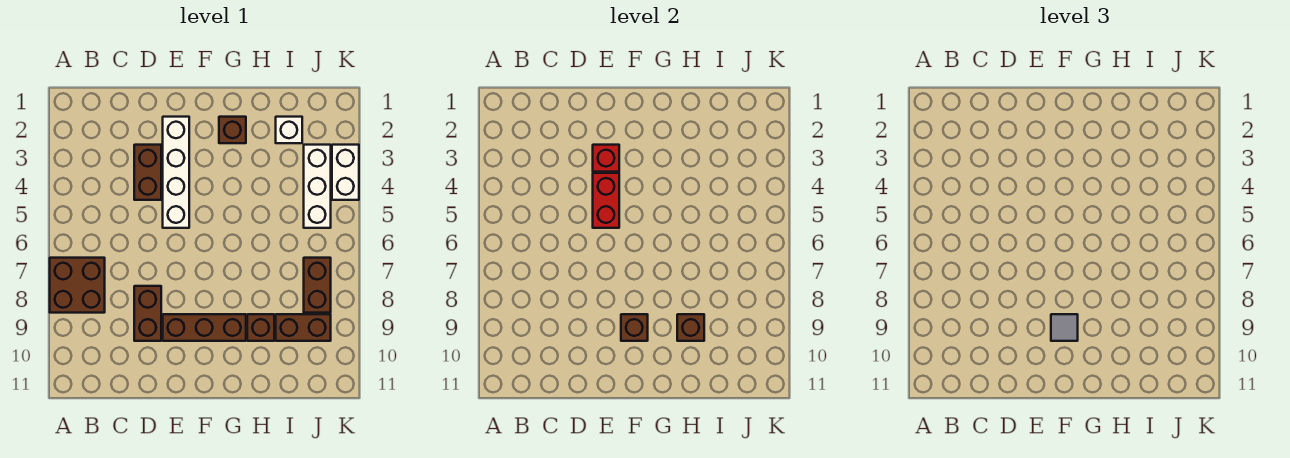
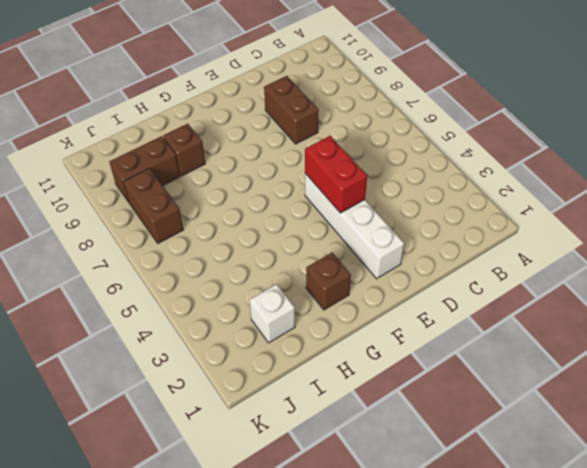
none -> brown brick A7:B8 level 1
none -> brown brick D3:D4 level 1
none -> brown brick E9:G9 level 1

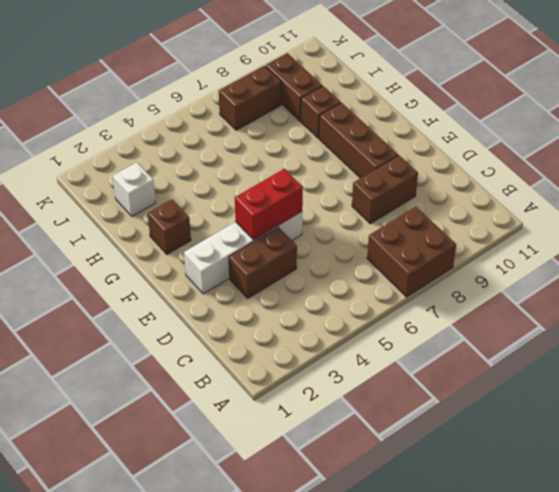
none -> white brick J3:J5 level 1
none -> white brick K3:K4 level 1
none -> red brick E3 level 2

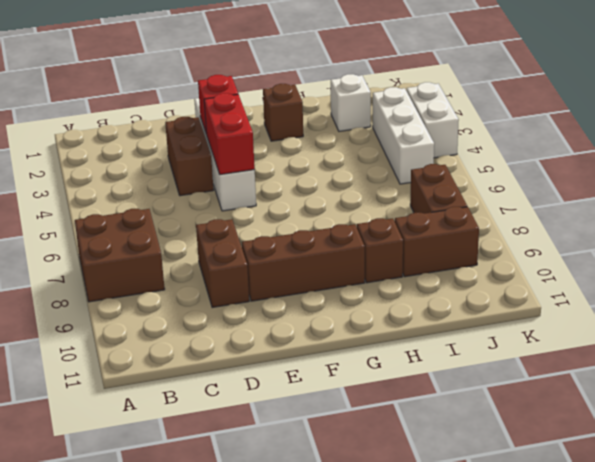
none -> brown brick F9 level 2
none -> brown brick H9 level 2
none -> grey tile F9 level 3

